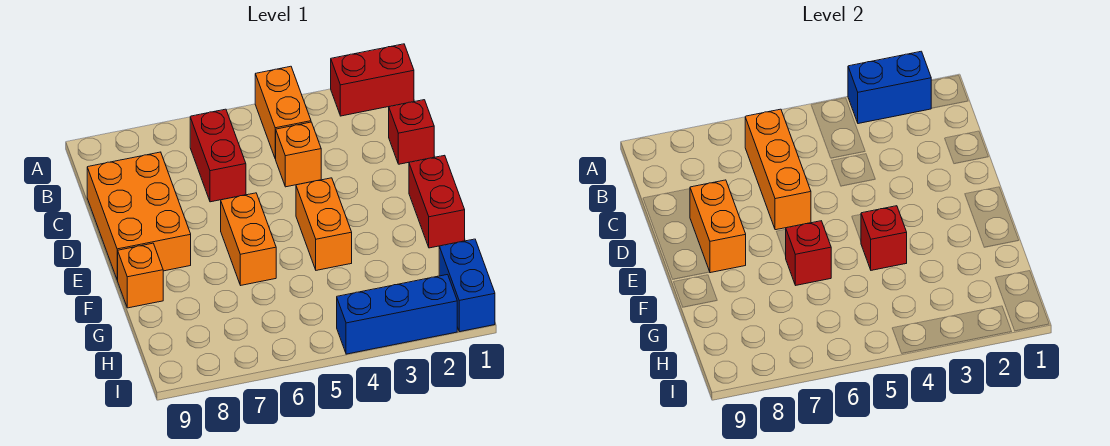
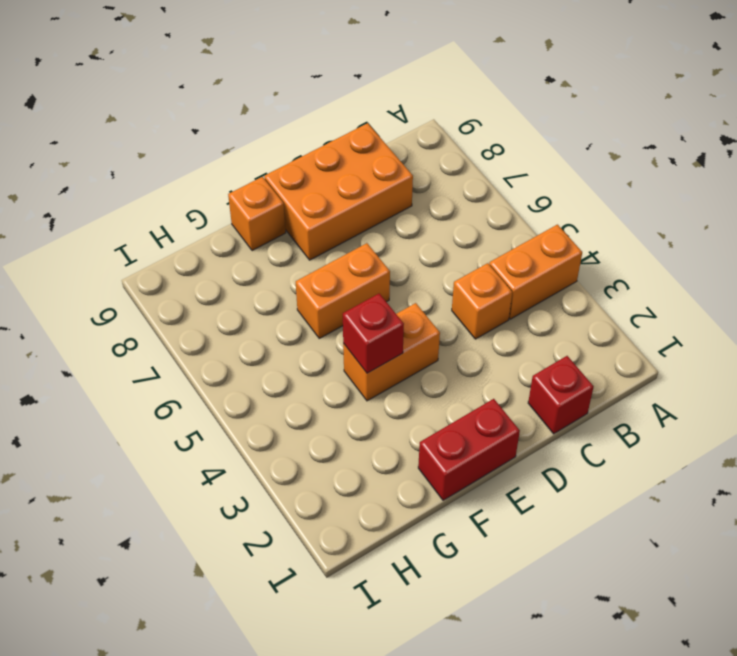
none -> red brick A1:A2 level 1
none -> red brick B6:C6 level 1
none -> blue brick H1:I1 level 1

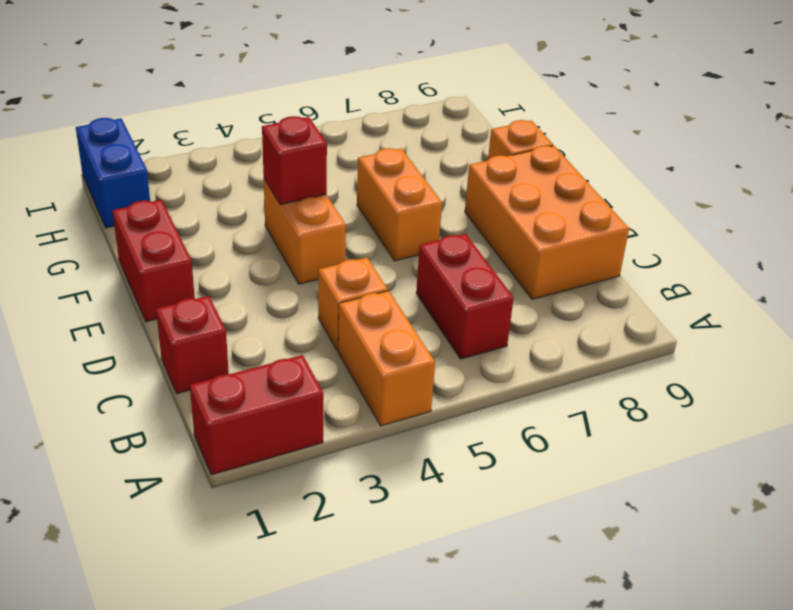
none -> blue brick I2:I4 level 1
none -> blue brick A2:A3 level 2
none -> orange brick B6:D6 level 2

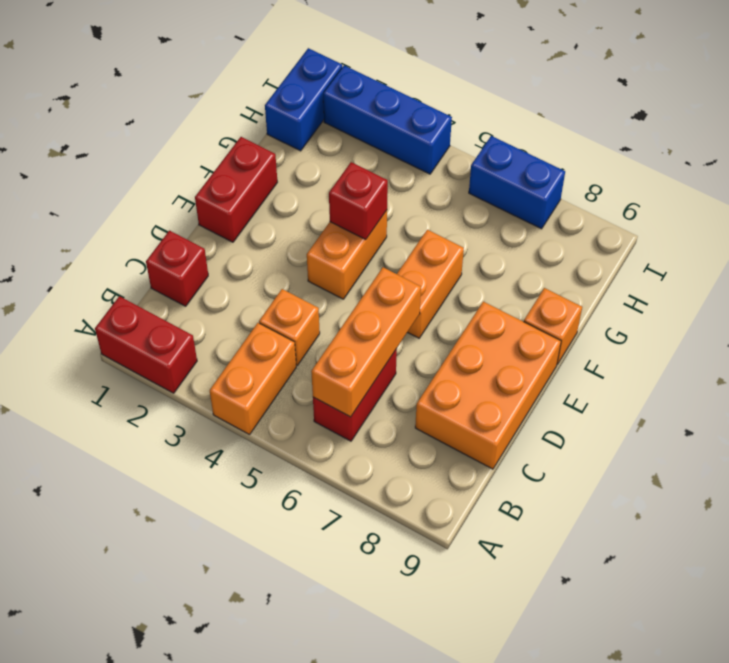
blue brick I6:I7 level 1 -> blue brick A2:A3 level 2
none -> orange brick D8:E8 level 2
none -> red brick F6 level 2

